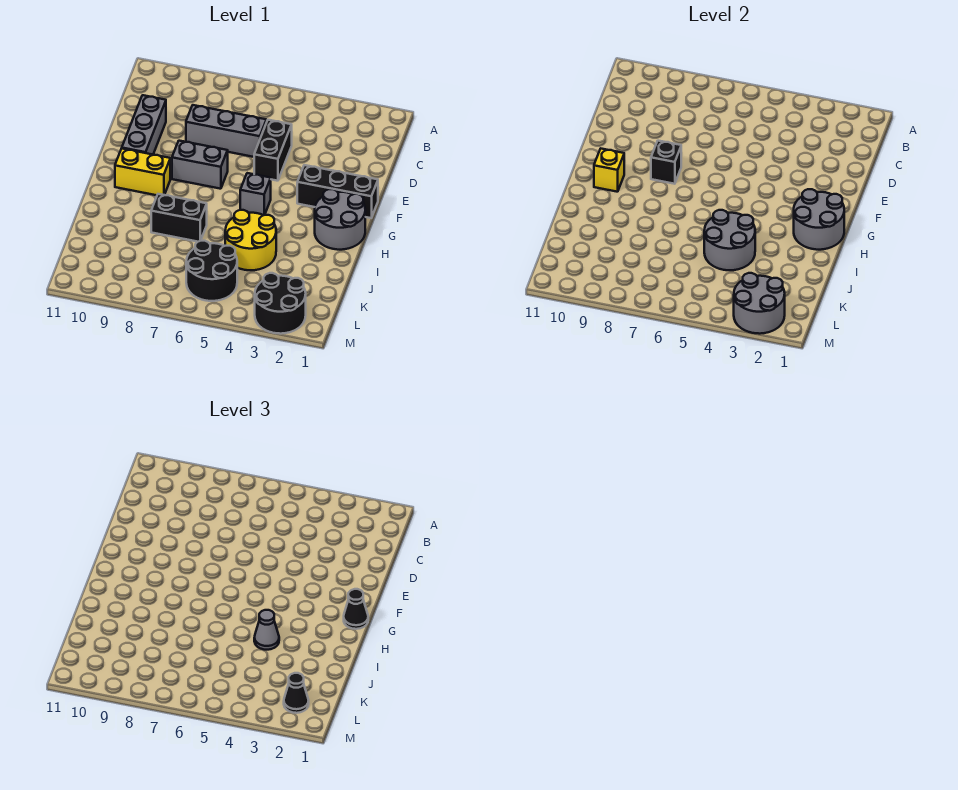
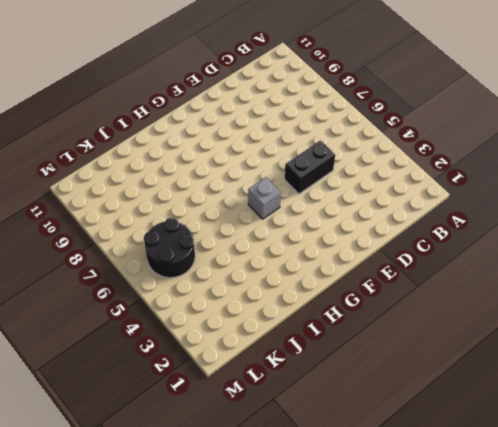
none -> grey brick D6:D8 level 1
none -> grey brick D10:F10 level 1
none -> black brick F1:F3 level 1

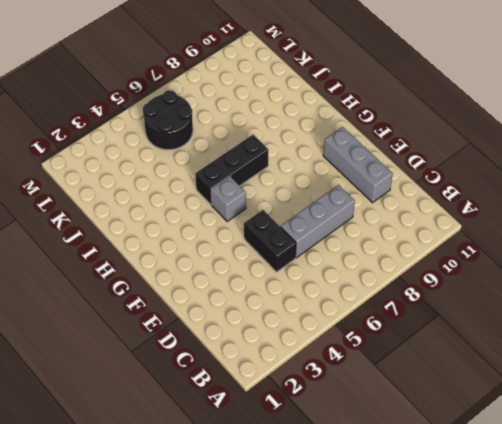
black brick H5:H7 level 1 -> black brick F1:F3 level 1
none -> grey brick F7:F8 level 1
none -> grey round brick G1:H2 level 1
none -> yellow brick G9:G10 level 1

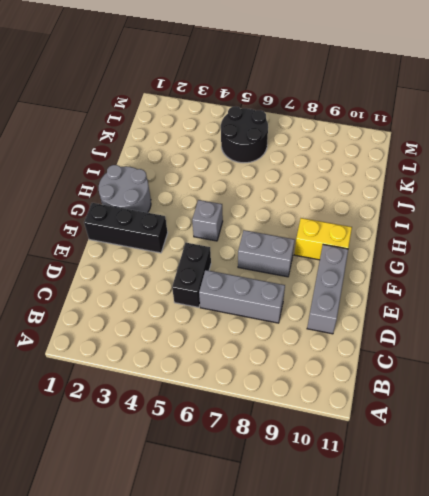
none -> yellow round brick I4:J5 level 1
none -> black brick I7:I8 level 1
none -> black round brick L2:M3 level 1

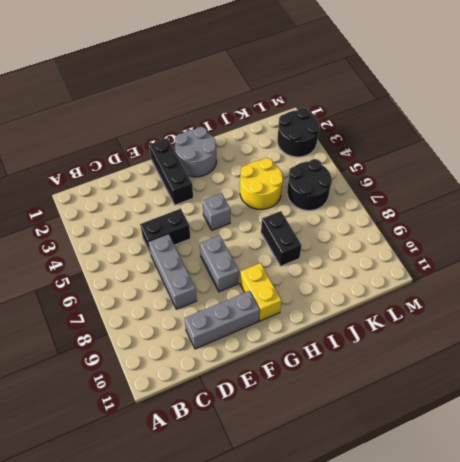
none -> black brick F8 level 2
none -> grey round brick G1:H2 level 2
none -> yellow brick G10 level 2

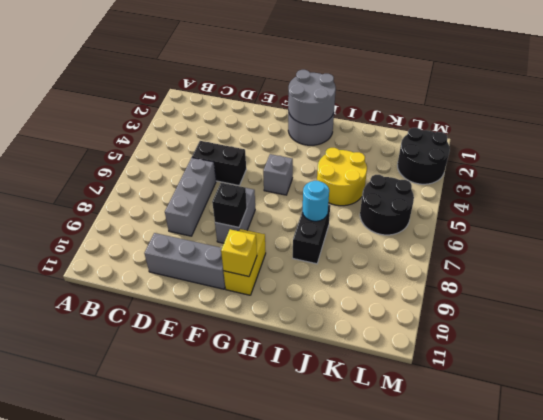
cyan round brick I7 level 2 -> none
none -> black brick F1:F3 level 1
none -> grey round brick I4:J5 level 2
none -> grey round brick L2:M3 level 2

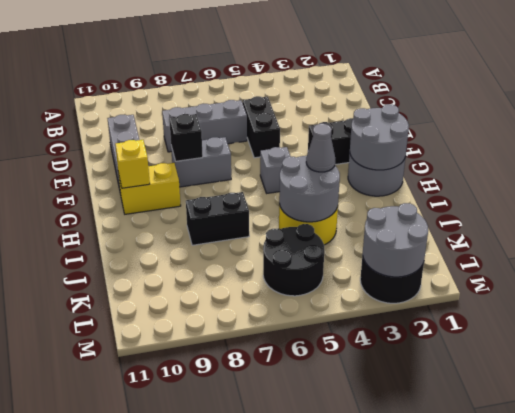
none -> black cone G1 level 3
none -> black cone L2 level 3

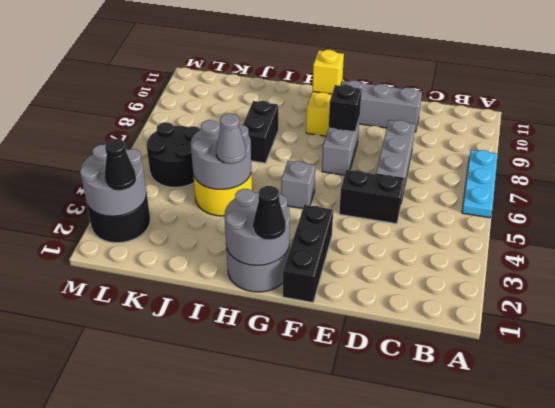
cyan plate A6:A8 level 1 -> none

